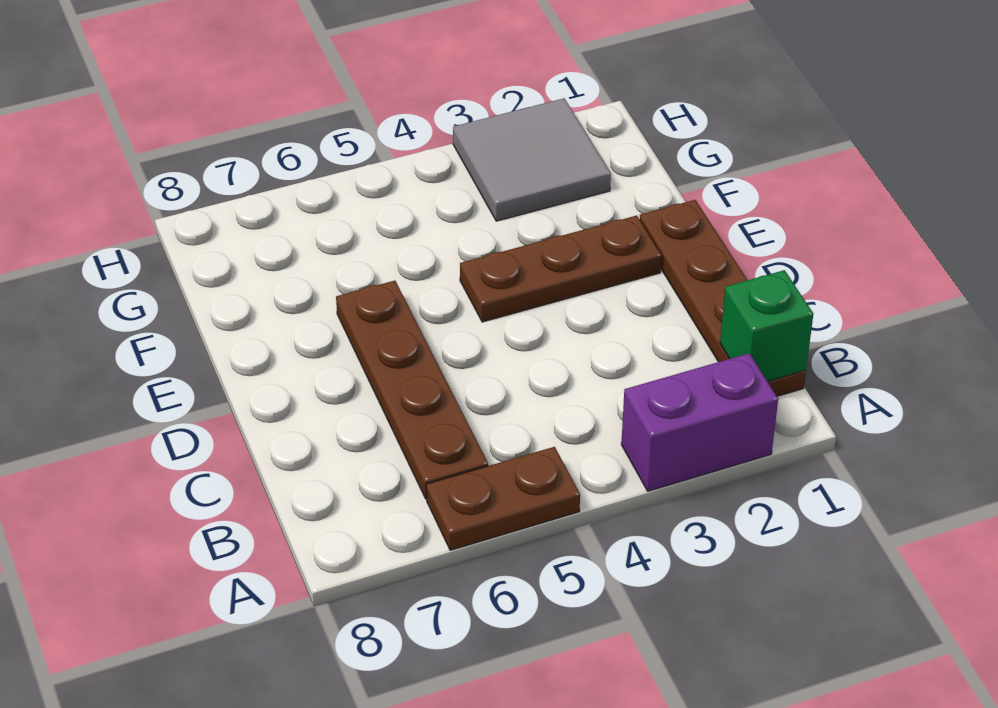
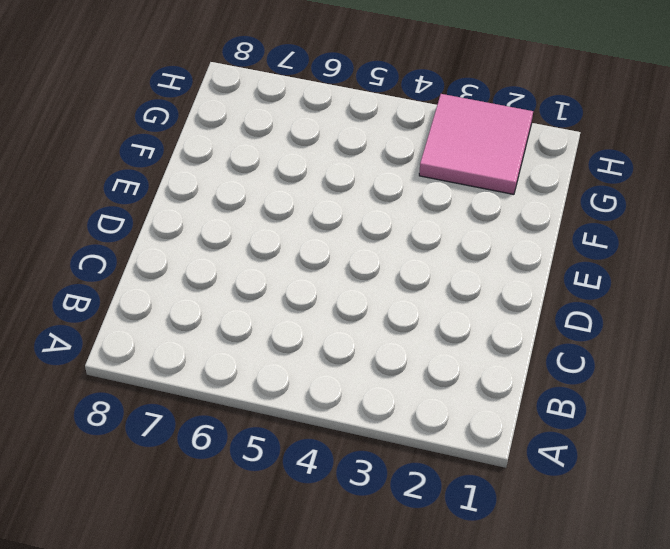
pink tile G2:H3 level 1 -> grey tile G2:H3 level 1
none -> purple brick A2:A3 level 1
none -> brown plate A5:A6 level 1

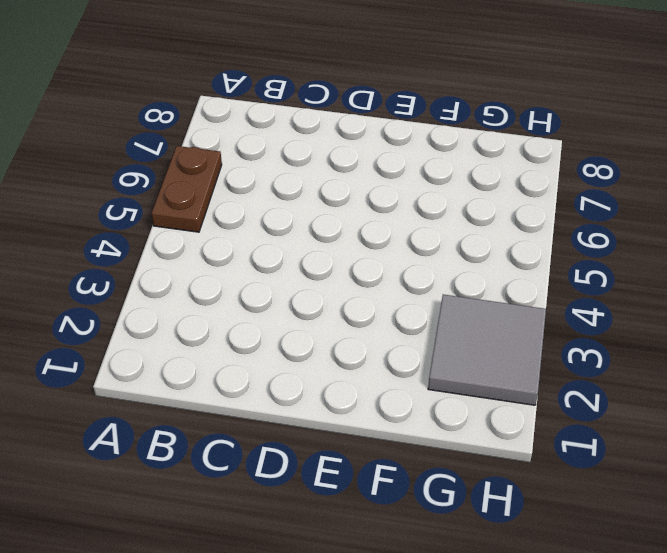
none -> purple brick A2:A3 level 1
none -> brown plate B1:E1 level 1

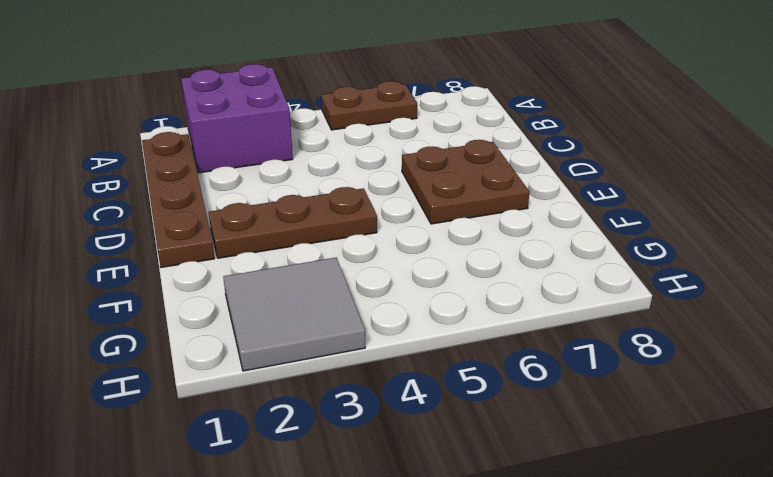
purple brick A2:B3 level 1 -> purple brick A2:A3 level 1
brown plate D6:E7 level 1 -> brown plate B6:E6 level 1
none -> green brick B1 level 2

